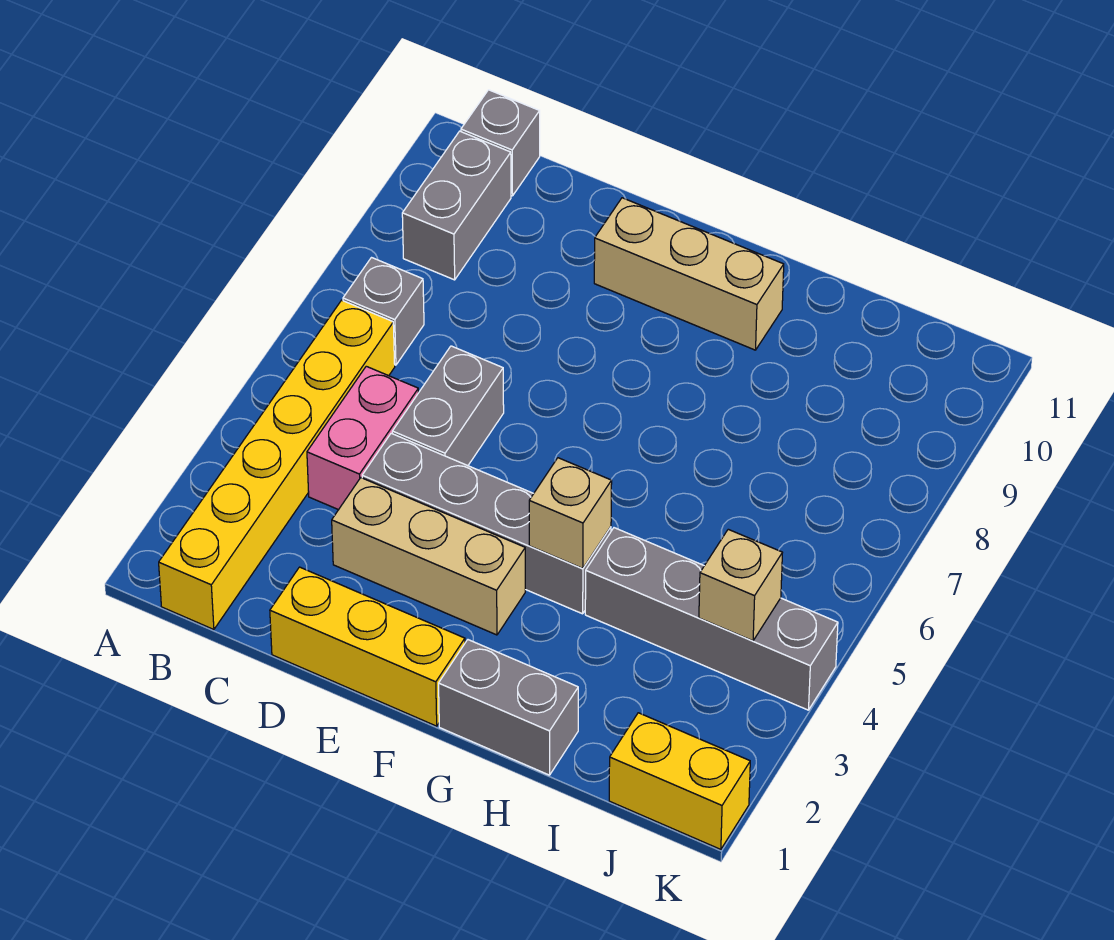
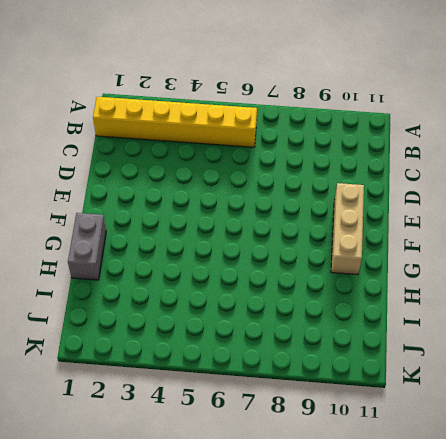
none -> grey brick B7 level 1
none -> grey brick B9:B10 level 1
none -> grey brick B11 level 1

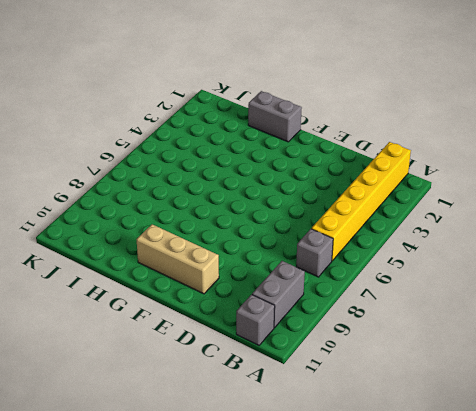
none -> pink brick C4:C5 level 1
none -> yellow brick D1:F1 level 1
none -> tan brick D3:F3 level 1

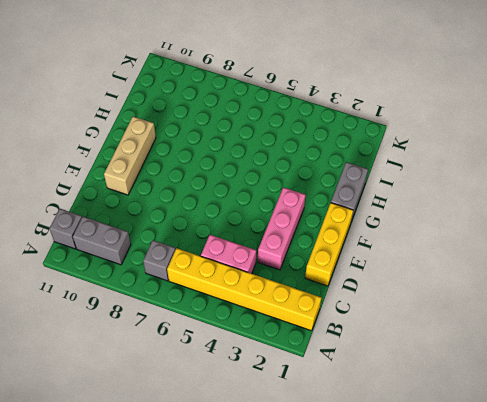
pink brick D3:F3 level 1 -> tan brick D3:F3 level 1
none -> grey brick D4:G4 level 1
none -> grey brick D5:D6 level 1
none -> grey brick H4:K4 level 1

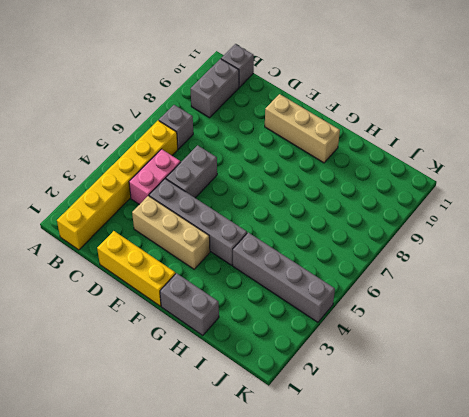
none -> yellow brick J1:K1 level 1
none -> tan brick G4 level 2
none -> tan brick J4 level 2

